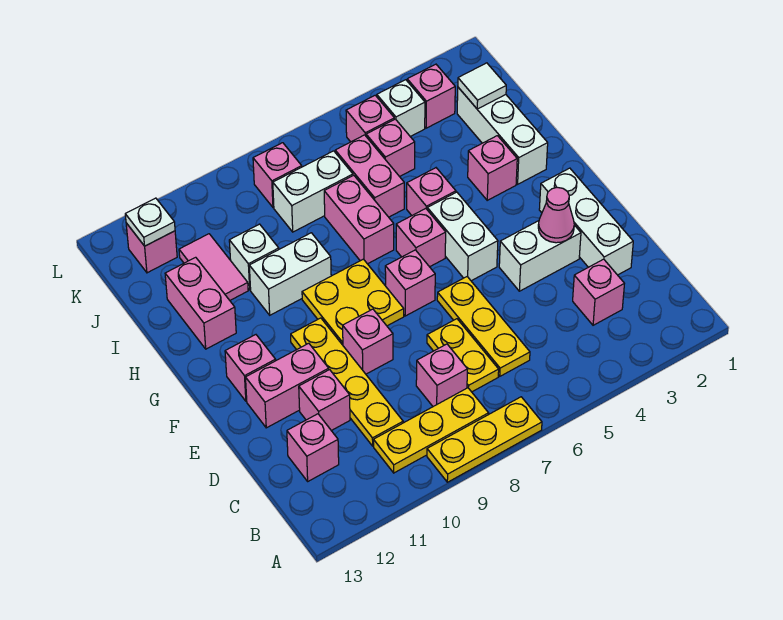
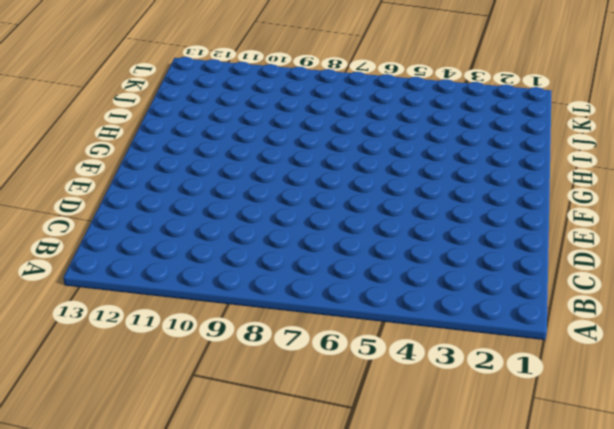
none -> yellow plate A7:A9 level 1
none -> yellow plate B8:B10 level 1
none -> pink brick C3 level 1
none -> yellow plate C6:E6 level 1

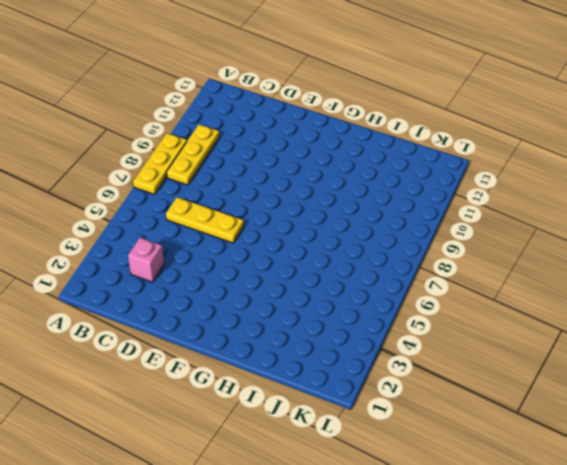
none -> yellow plate C7:D7 level 1
none -> pink brick C8 level 1
none -> yellow plate C10:F10 level 1
none -> pink brick C12 level 1

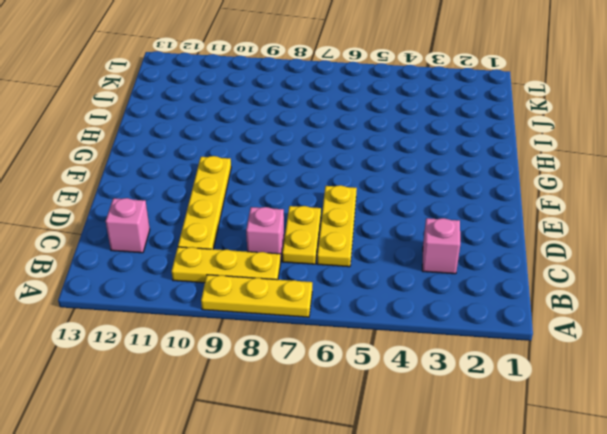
none -> white brick D2:F2 level 1
none -> pink brick D11 level 1
none -> white brick E3:E4 level 1
none -> pink brick E9 level 1

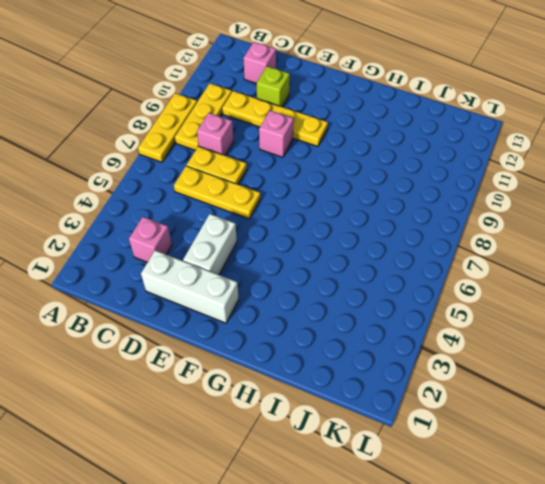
lime brick D11 level 1 -> pink brick D11 level 1
none -> pink brick E11:E12 level 1
none -> white brick F5:G5 level 1
none -> pink brick F7 level 1
none -> yellow plate F8:G9 level 1

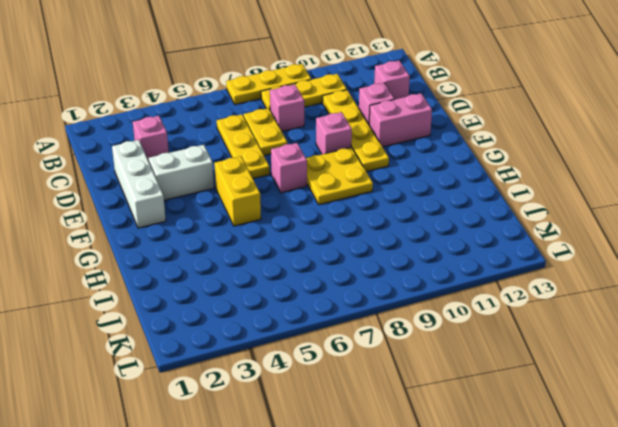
yellow brick F5:G5 level 1 -> white brick F5:G5 level 1
none -> pink brick F12 level 1
none -> pink brick G6 level 1
none -> white brick H2:J2 level 1
none -> pink brick H3 level 1

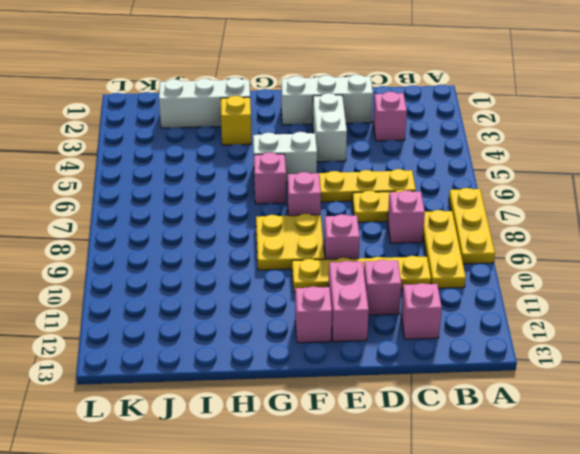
yellow brick H3 level 1 -> pink brick H3 level 1
none -> pink brick H5 level 1
none -> pink brick H7:I7 level 1
none -> white brick H9:H10 level 1
none -> pink brick H12:I12 level 1

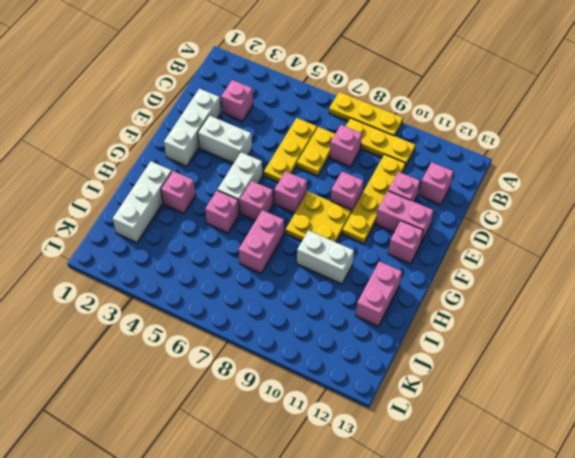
none -> pink brick I6:J6 level 1
none -> white brick I10 level 1
none -> pink tile I11:J11 level 1
none -> pink brick J5 level 1

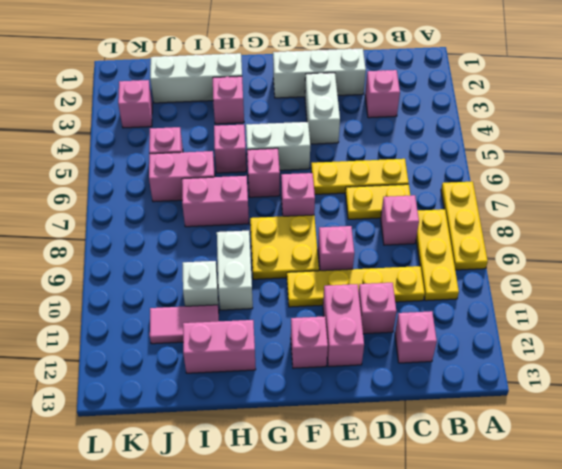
none -> white brick J7:J8 level 1
none -> white brick K4 level 1
none -> pink brick K5 level 1
none -> pink brick K8 level 1

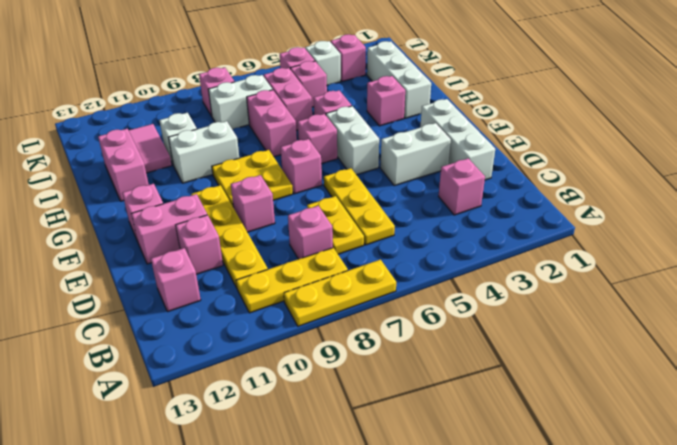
none -> pink brick K12 level 1
none -> pink cone E3 level 2
none -> white tile J2 level 2
none -> white plate K12 level 2

